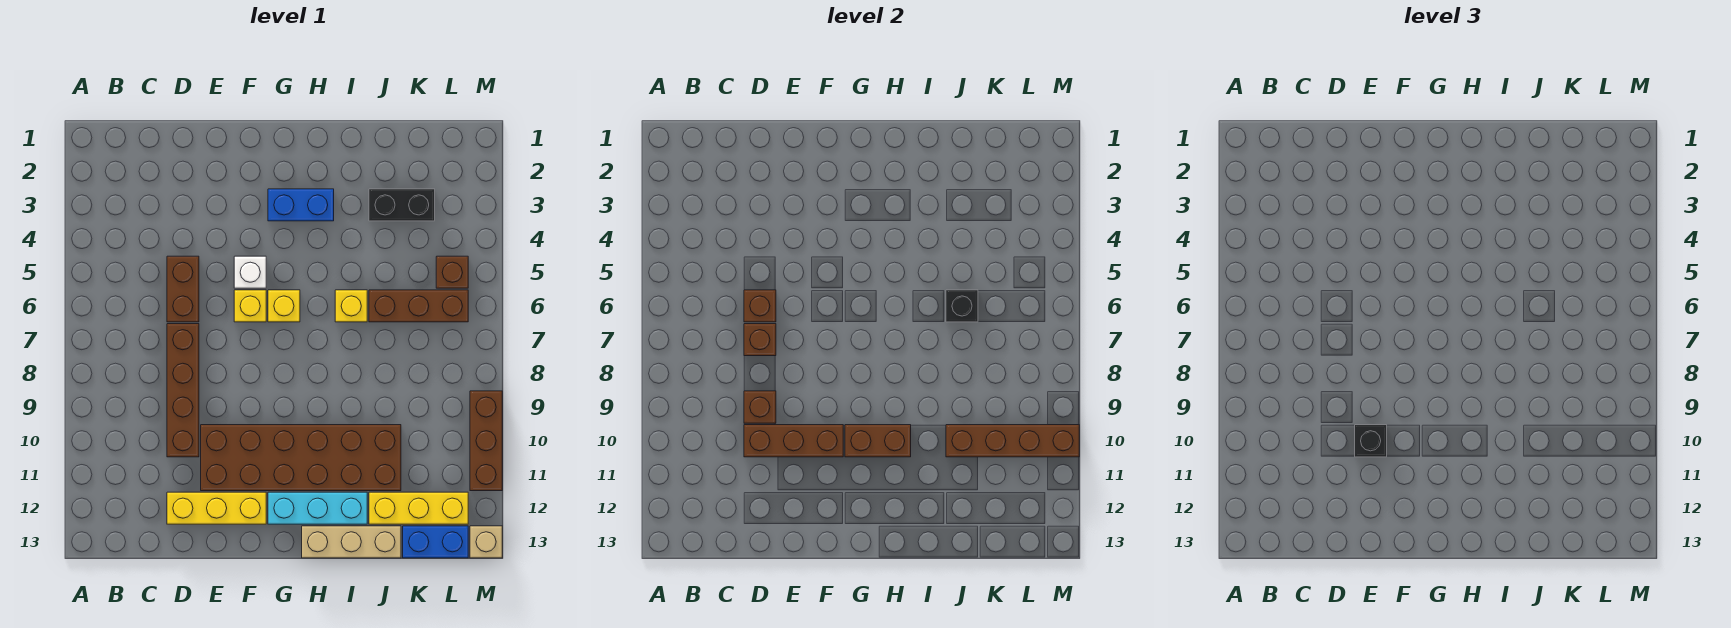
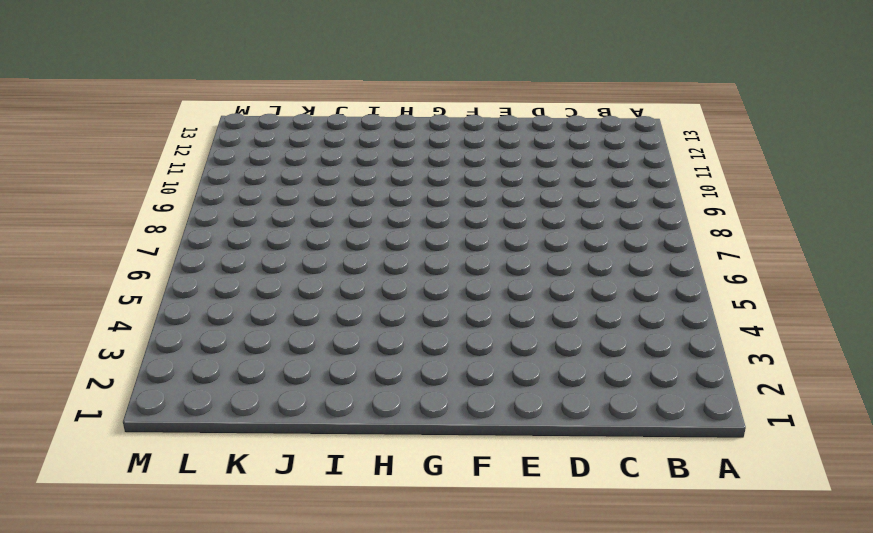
none -> brown brick D5:D6 level 1
none -> brown brick D7:D10 level 1
none -> yellow brick D12:F12 level 1

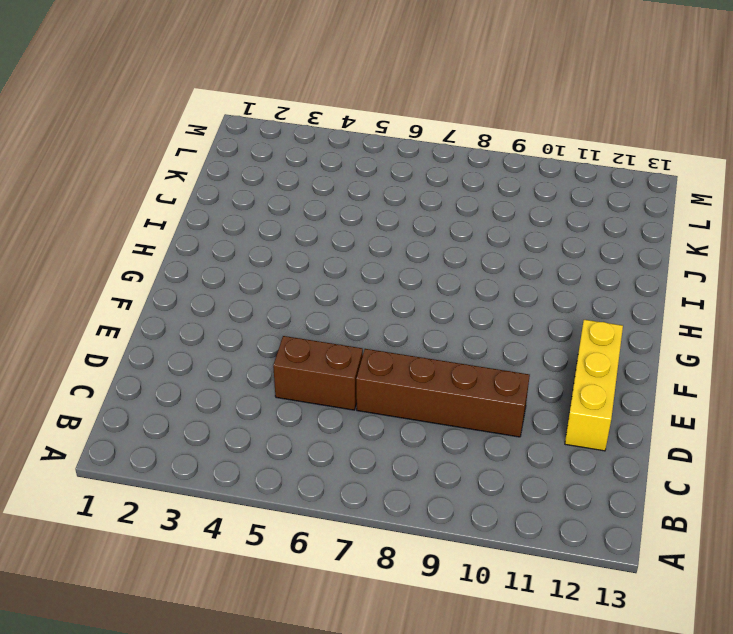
none -> brown brick E10:J11 level 1
none -> white brick F5 level 1
none -> yellow brick F6 level 1

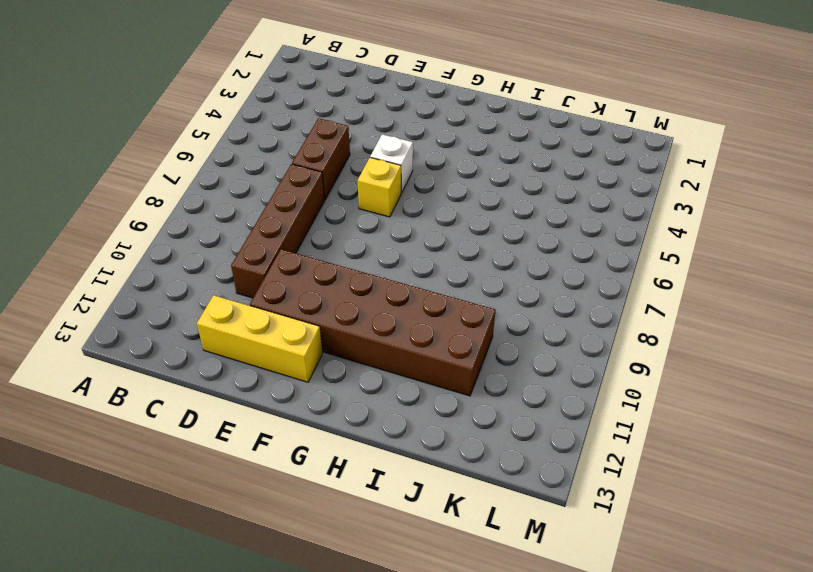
none -> blue brick G3:H3 level 1
none -> yellow brick G6 level 1
none -> cyan brick G12:I12 level 1

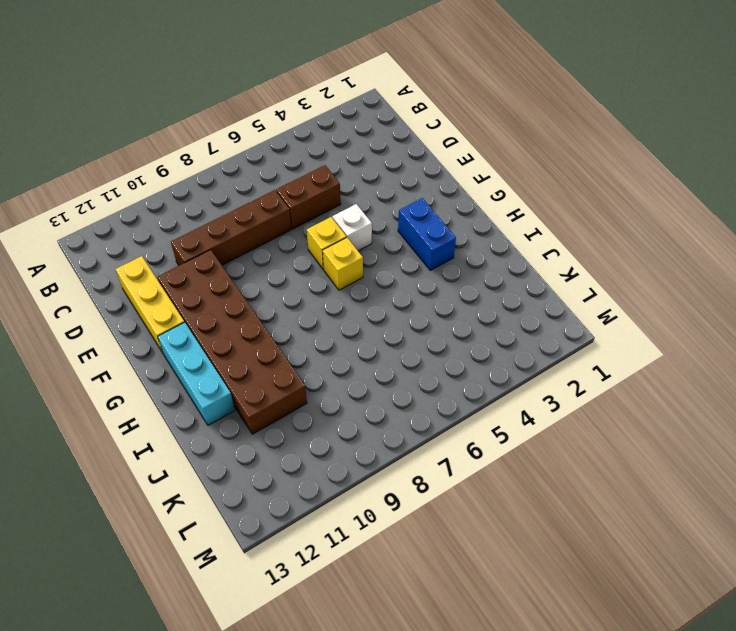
none -> tan brick H13:J13 level 1
none -> yellow brick I6 level 1
none -> black brick J3:K3 level 1

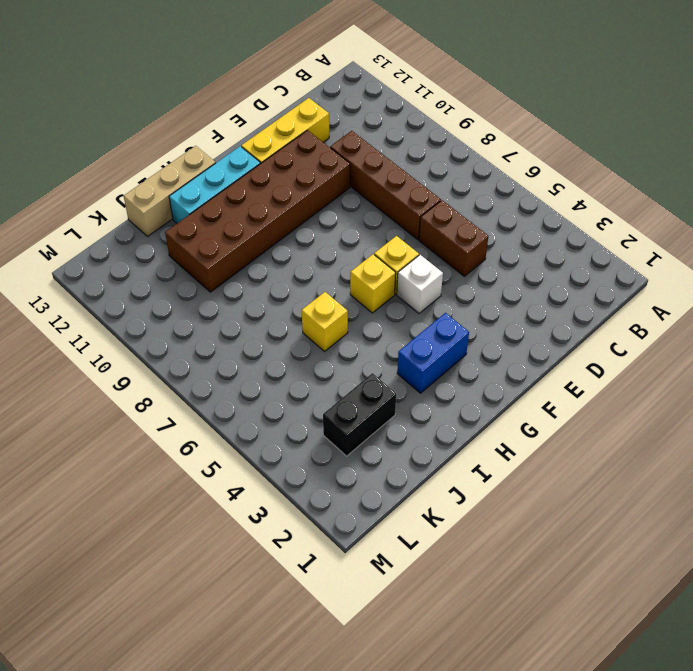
none -> brown brick J6:L6 level 1
none -> yellow brick J12:L12 level 1
none -> blue brick K13:L13 level 1

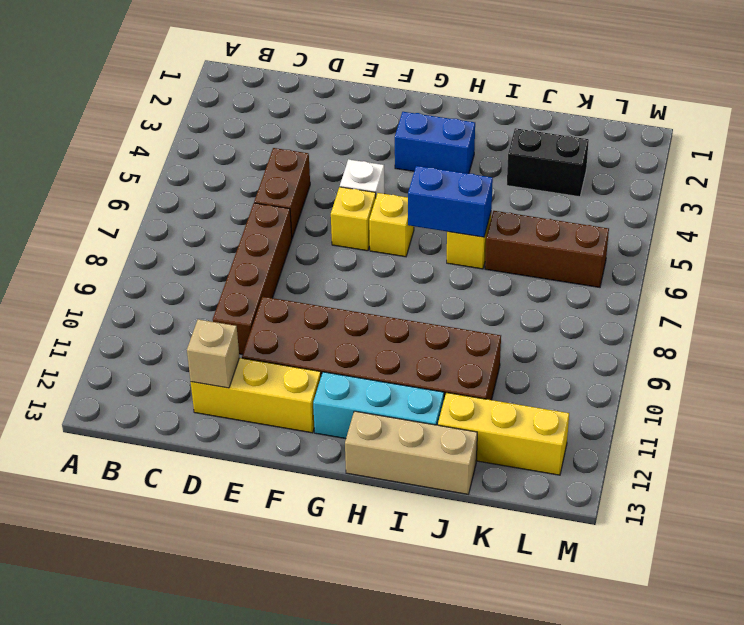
tan brick D12 level 2 -> tan brick M13 level 1
blue brick H6:I6 level 2 -> blue brick K13:L13 level 1
none -> brown brick L5 level 1
none -> brown brick M9:M11 level 1
none -> brown brick D6 level 2

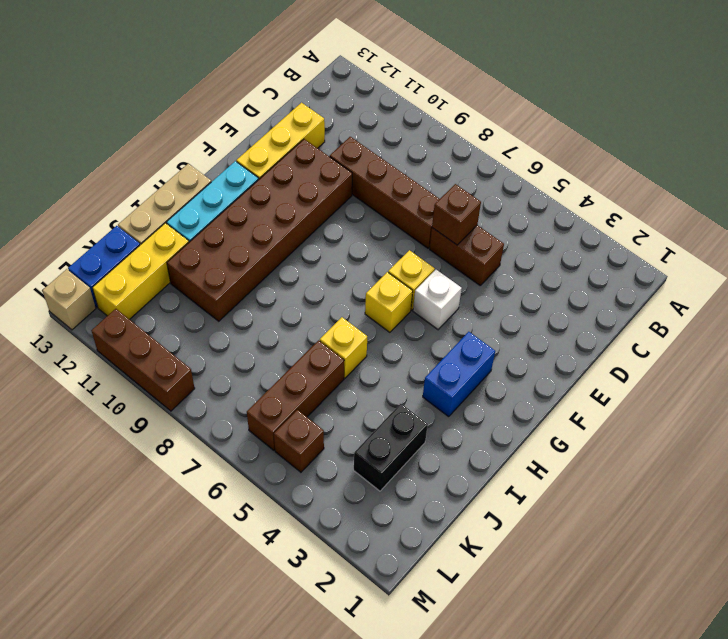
none -> brown brick D7 level 2
none -> brown brick D9 level 2
none -> brown brick D10:F10 level 2

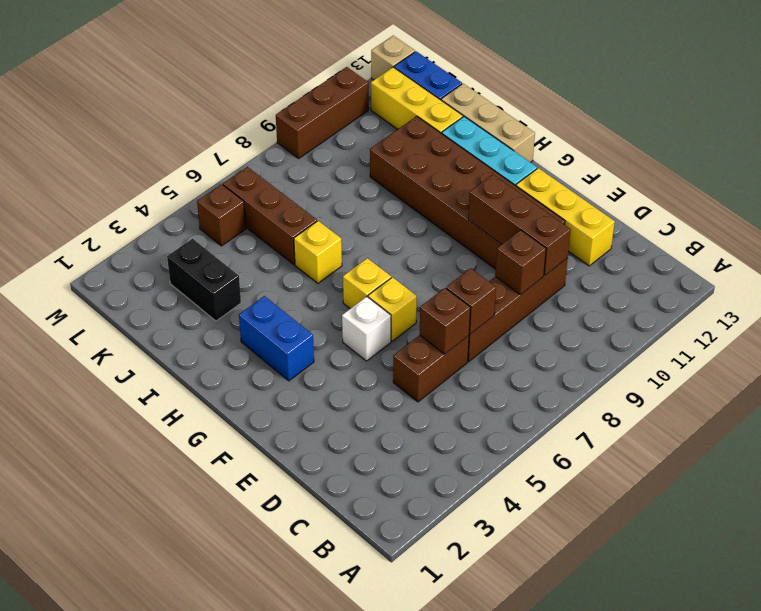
none -> brown brick G10:H10 level 2
none -> black brick J6 level 2
none -> brown brick J10:M10 level 2

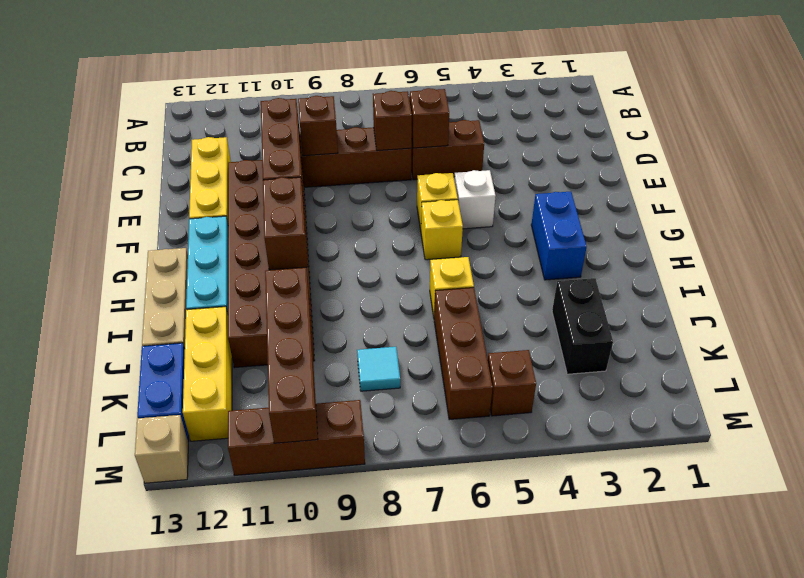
cyan tile K8 level 1 -> none
none -> black brick J6 level 2
none -> black brick E10 level 3

